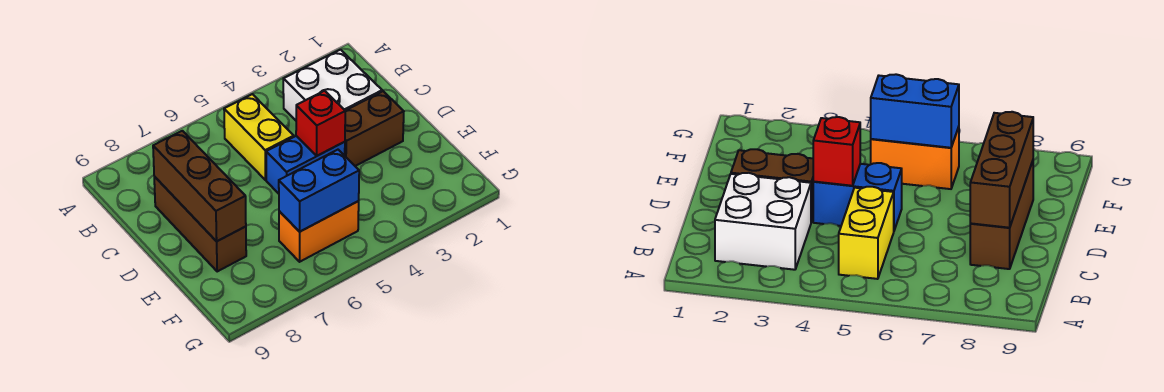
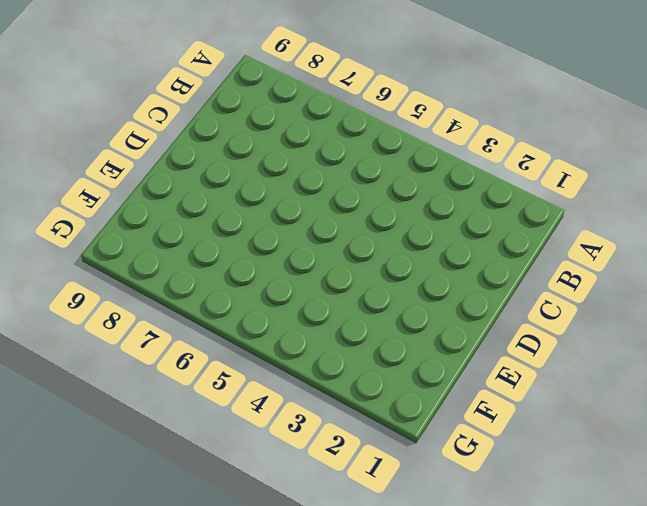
none -> white brick B2:C3 level 1
none -> yellow brick B5:C5 level 1

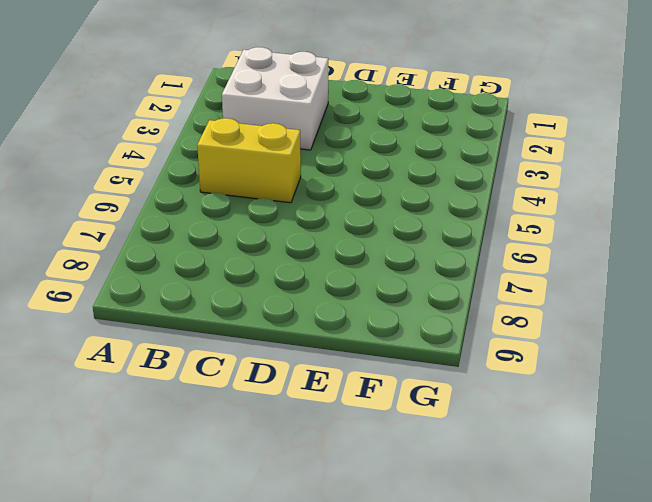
none -> brown brick C8:E8 level 1
none -> brown brick D2:D3 level 1

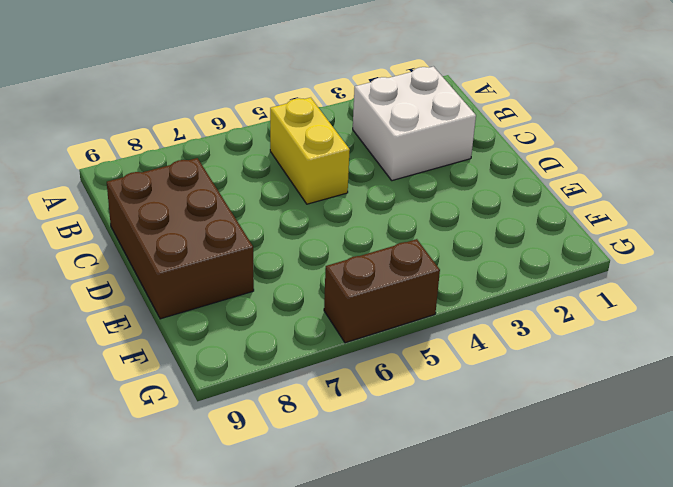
brown brick C8:E9 level 1 -> brown brick C8:E8 level 1
brown brick G5:G6 level 1 -> brown brick D2:D3 level 1
none -> blue brick D4:D5 level 1
none -> orange brick F5:F6 level 1

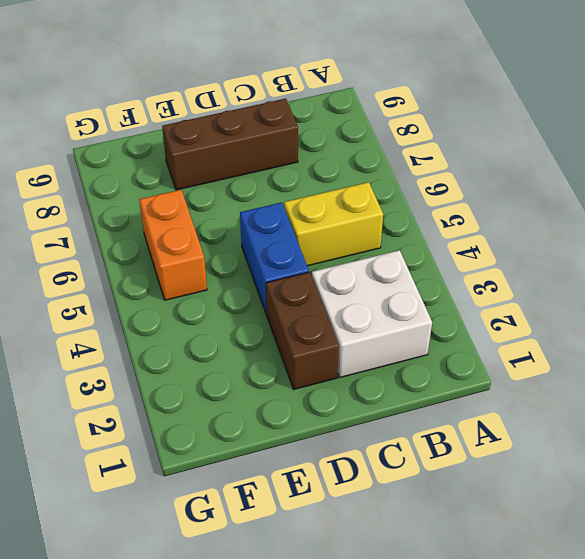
none -> brown brick C8:E8 level 2
none -> red brick D4 level 2

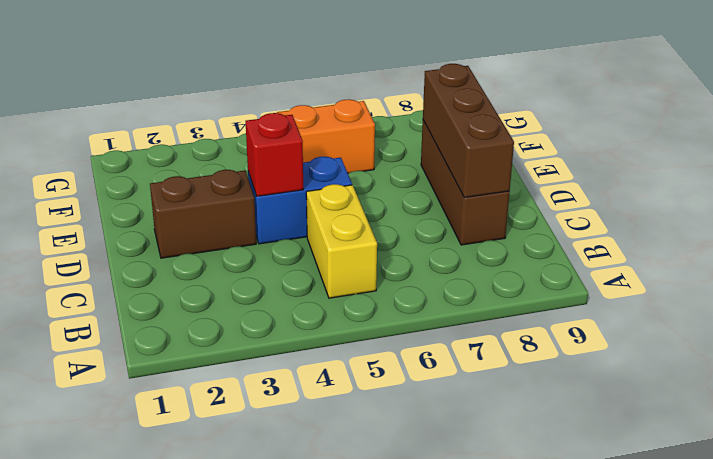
none -> white brick B2:C3 level 1
none -> blue brick F5:F6 level 2

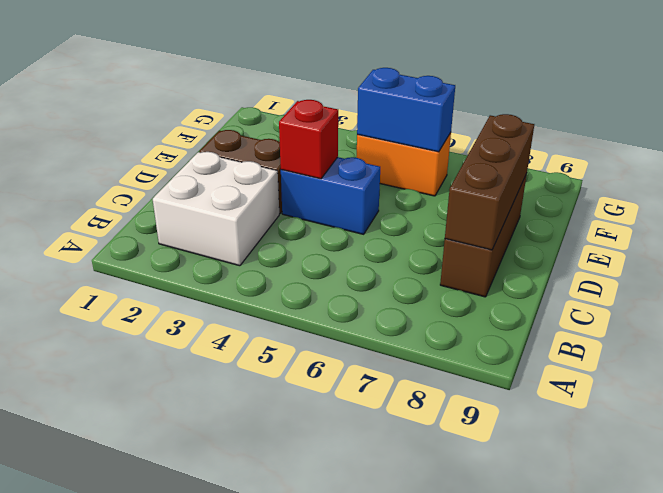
none -> yellow brick B5:C5 level 1

